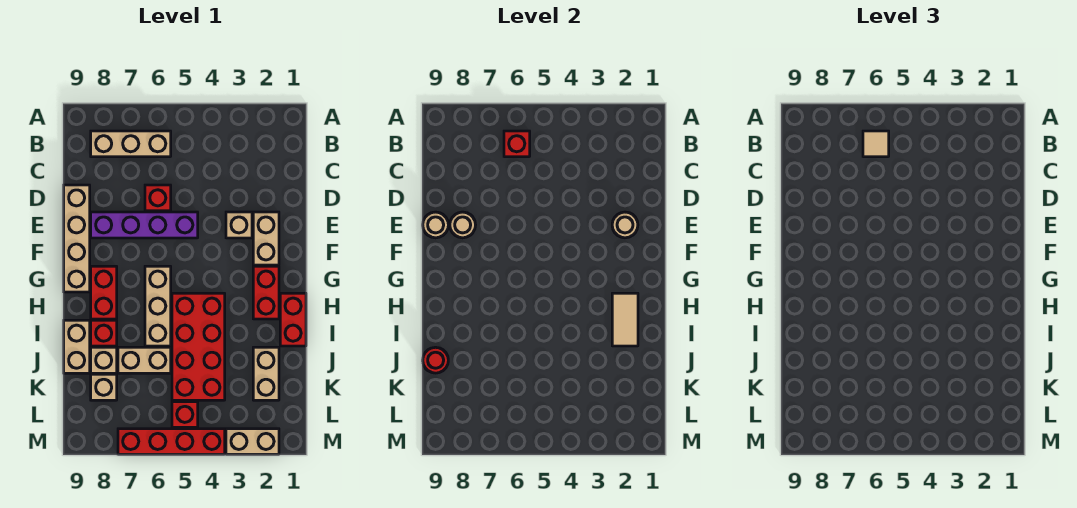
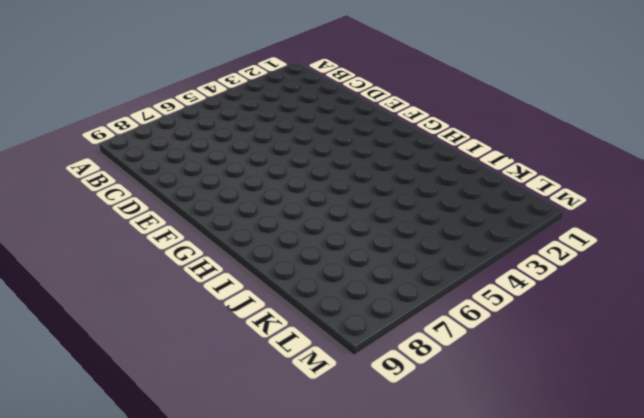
none -> tan brick B6:B8 level 1
none -> red brick D6 level 1
none -> tan brick D9:G9 level 1

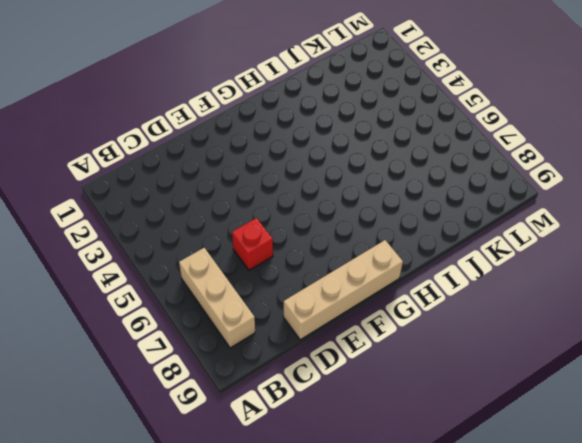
none -> tan brick E2:F2 level 1
none -> tan brick E3 level 1
none -> purple brick E5:E8 level 1

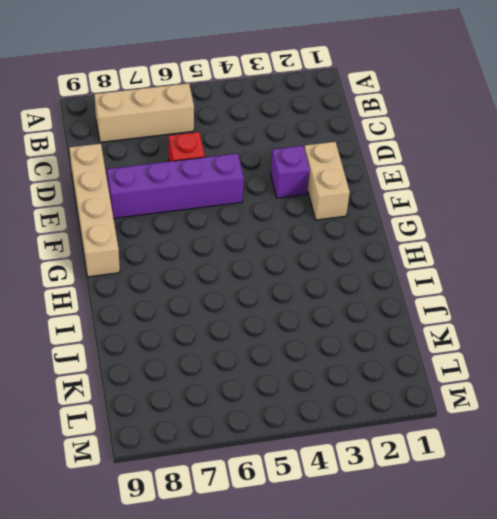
purple brick E3 level 1 -> tan brick E3 level 1
none -> red brick G2:H2 level 1
none -> tan brick G6:I6 level 1
none -> red brick G8:H8 level 1

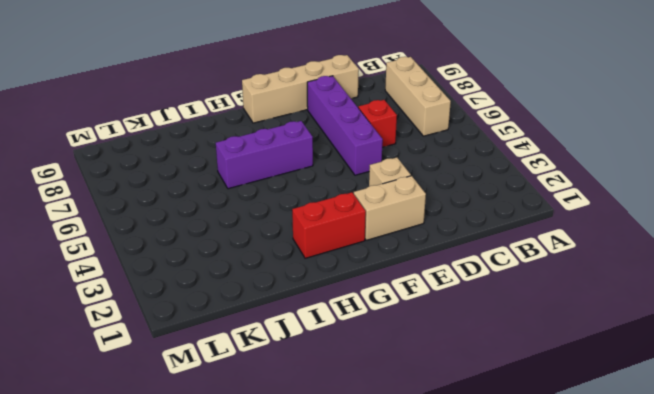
purple brick G6:I6 level 1 -> tan brick G6:I6 level 1
none -> red brick G8:H8 level 1
none -> red brick H1:I1 level 1
none -> red brick H4:K5 level 1

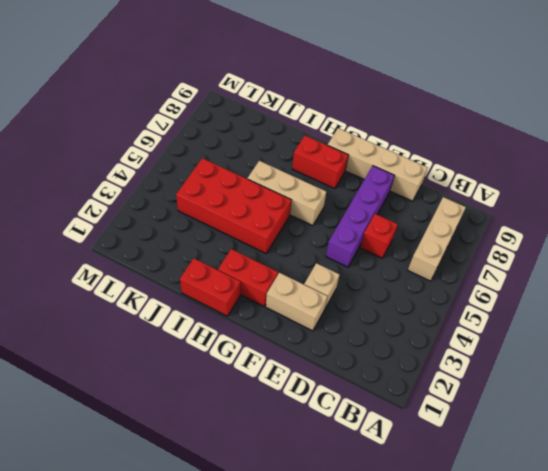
none -> red brick I8 level 1
none -> tan brick I9:J9 level 1
none -> tan brick J2:K2 level 1

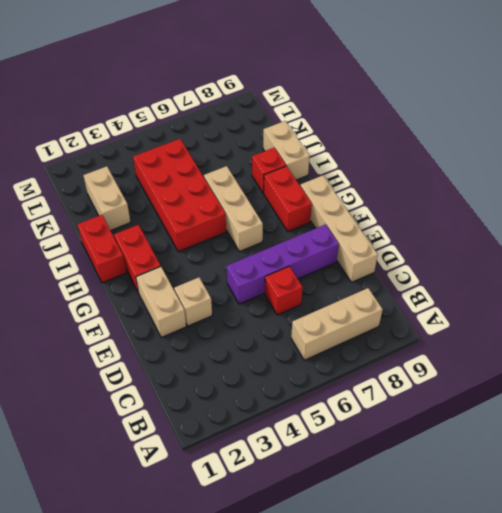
none -> tan brick J6:J7 level 1
none -> tan brick J8 level 1
none -> tan brick K8 level 1

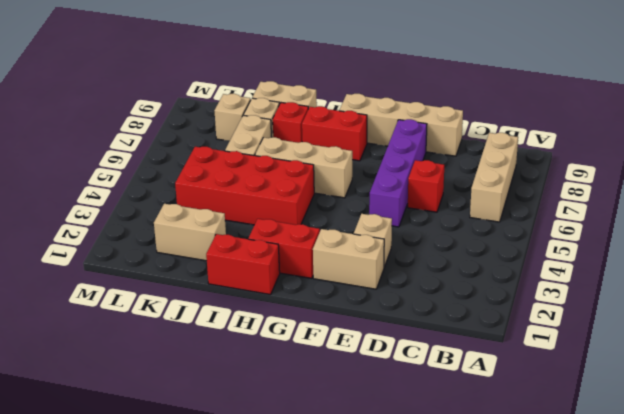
none -> red brick L5 level 1
none -> tan brick M2:M3 level 1
none -> red brick M4:M7 level 1

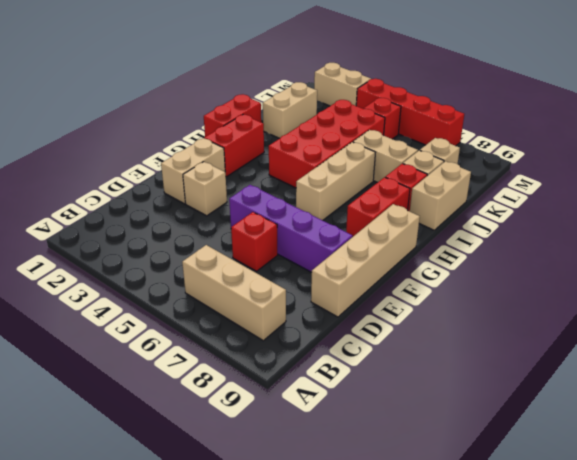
none -> red brick B6 level 2
none -> tan round brick E2 level 2
none -> tan round brick E8 level 2

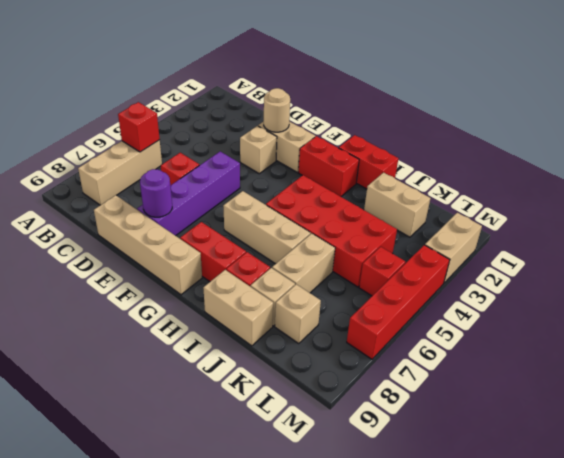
purple round brick E8 level 2 -> tan round brick E8 level 2
none -> tan round brick E9 level 2
none -> tan tile H2:I2 level 2
none -> red round brick J9 level 2

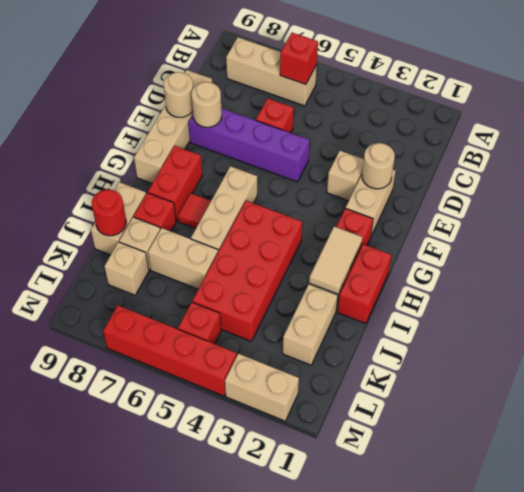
red tile H7 level 1 -> none
none -> tan tile B6 level 3

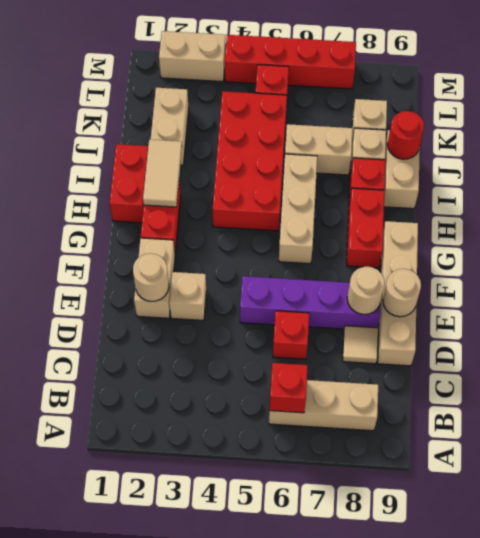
tan tile D8 level 1 -> tan tile B6 level 3

